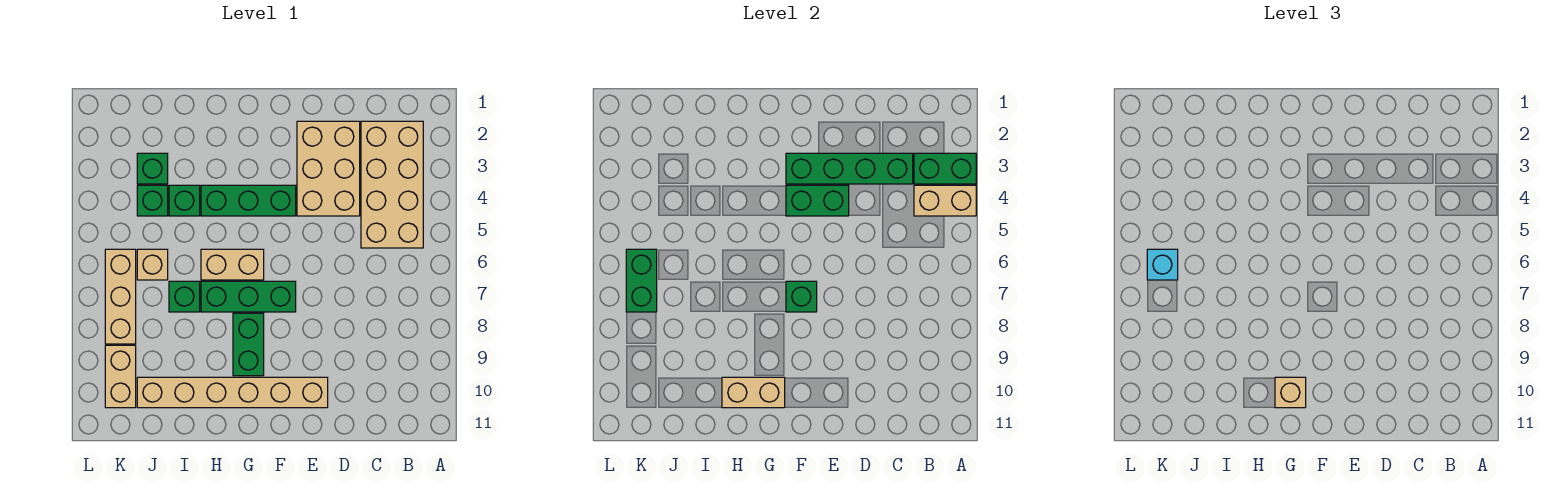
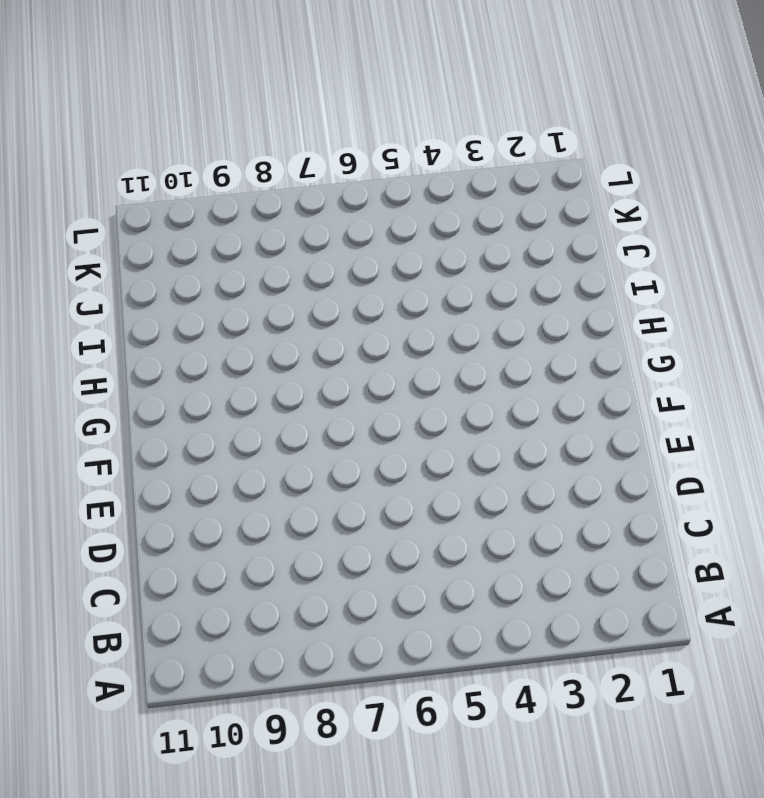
none -> tan brick B2:C5 level 1
none -> tan brick D2:E4 level 1
none -> tan brick E10:J10 level 1

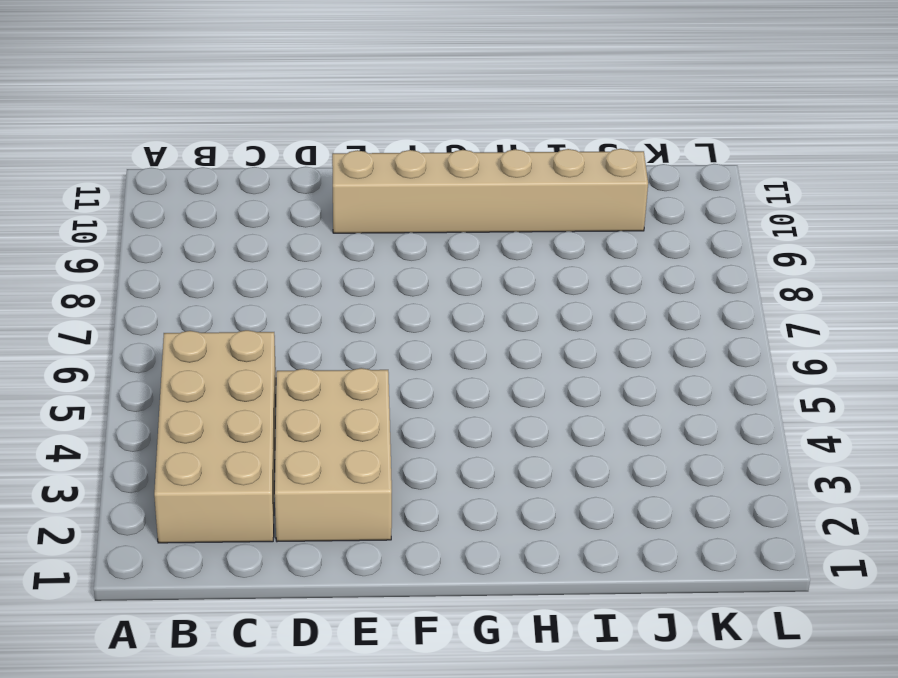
none -> green brick F4:H4 level 1
none -> green brick F7:H7 level 1
none -> tan brick G6:H6 level 1

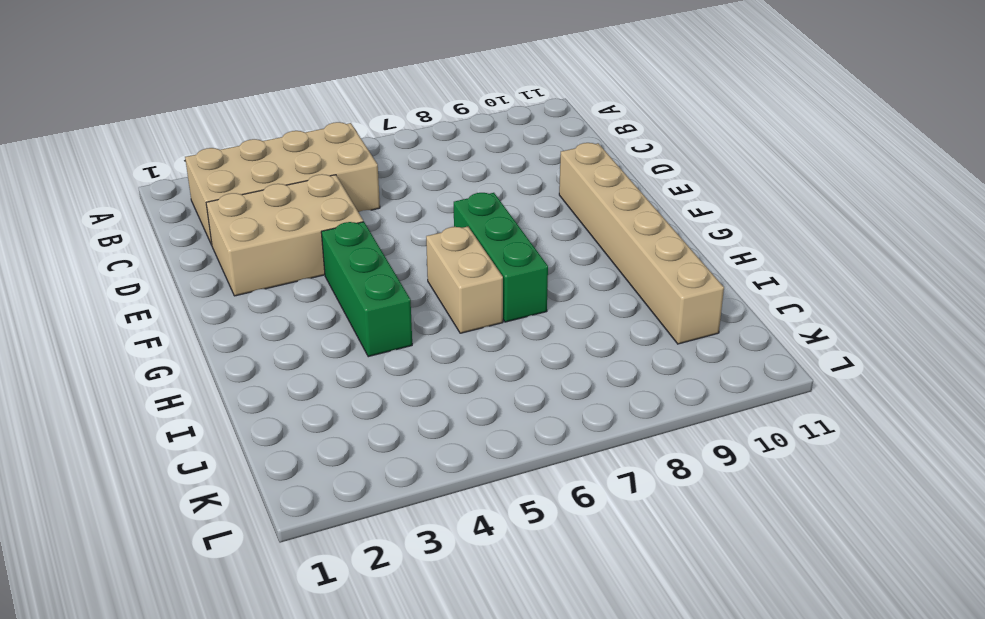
none -> green brick G8:G9 level 1
none -> green brick I4 level 1
none -> green brick I7 level 1

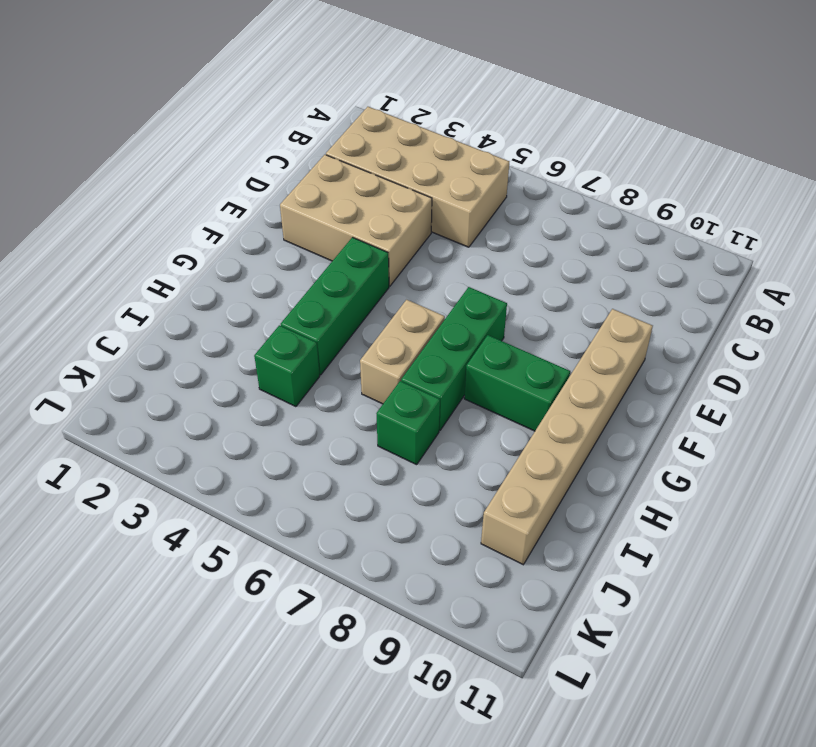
none -> green brick J3 level 1
none -> green brick J4 level 1
none -> tan brick J6 level 1

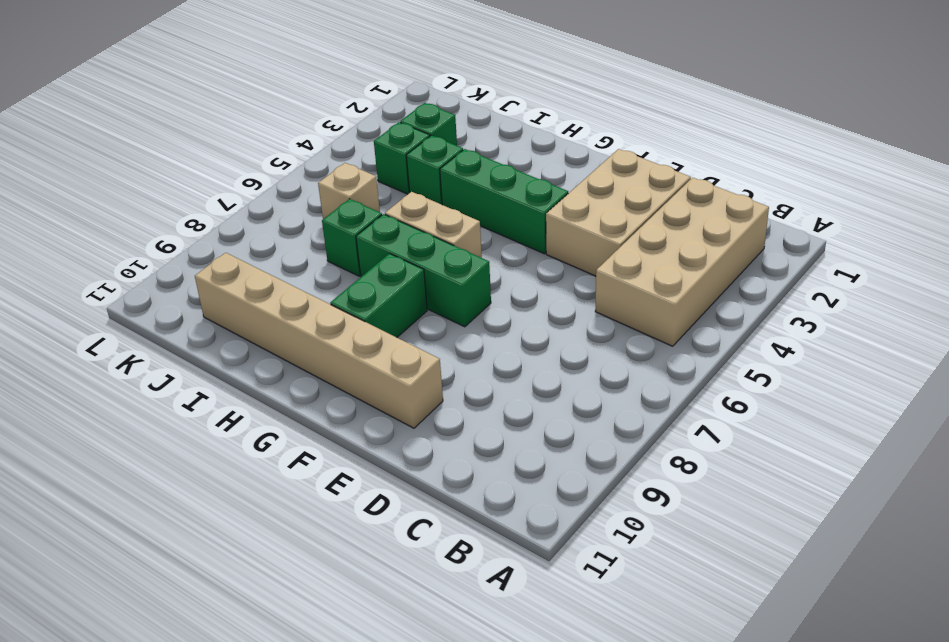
none -> tan brick K6:K8 level 1
none -> tan brick K9:K10 level 1
none -> green brick A3:B3 level 2

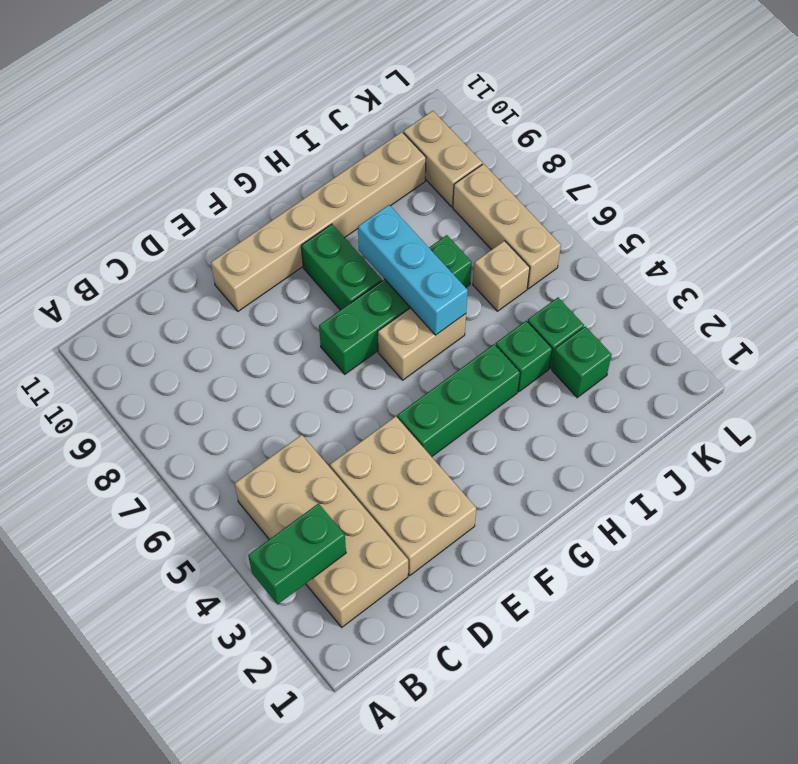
cyan brick H6:H8 level 2 -> none
none -> tan brick A4:B4 level 2
none -> green brick C3:F3 level 2
none -> green brick E4:F4 level 2

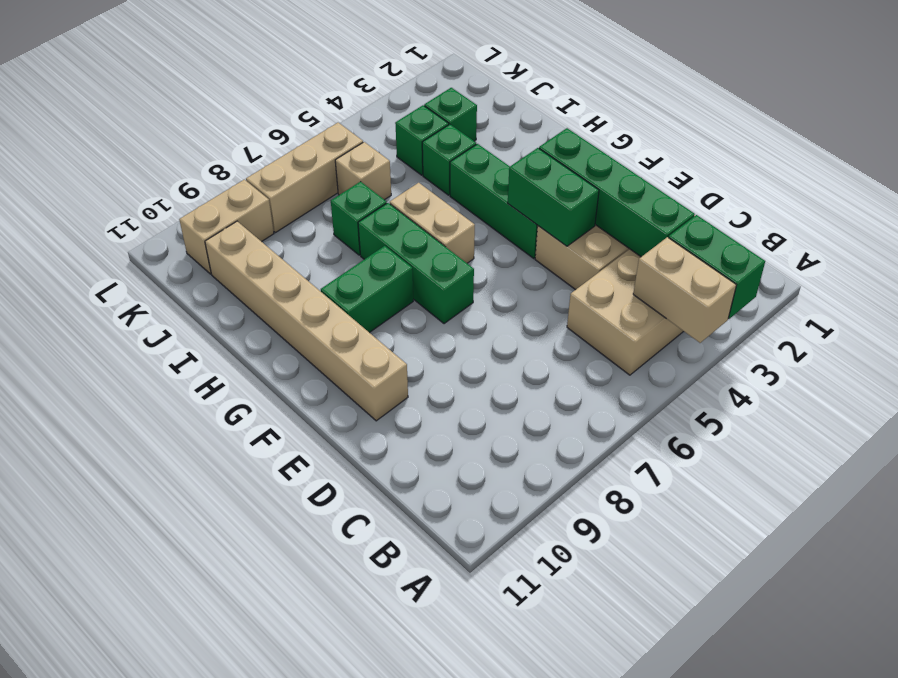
none -> green brick F7 level 2
none -> tan brick G10:H10 level 2
none -> green brick K6:K7 level 2

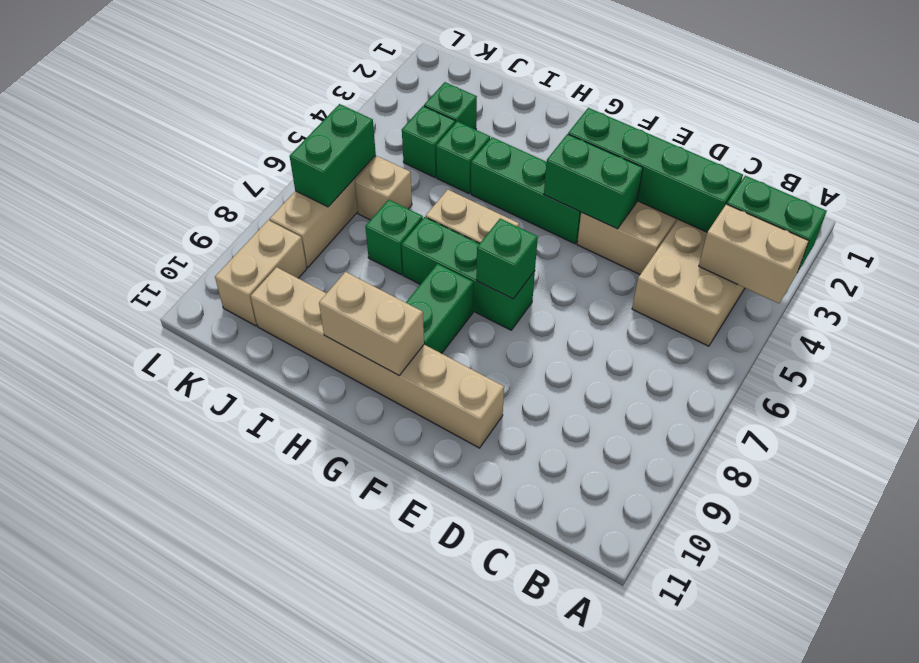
none -> tan brick G10 level 3
none -> cyan brick K6 level 3

